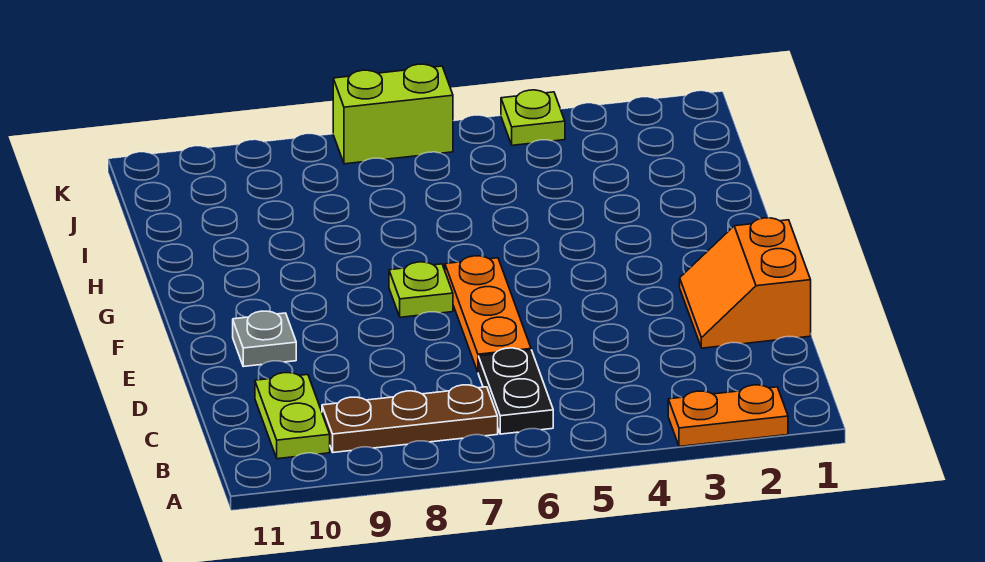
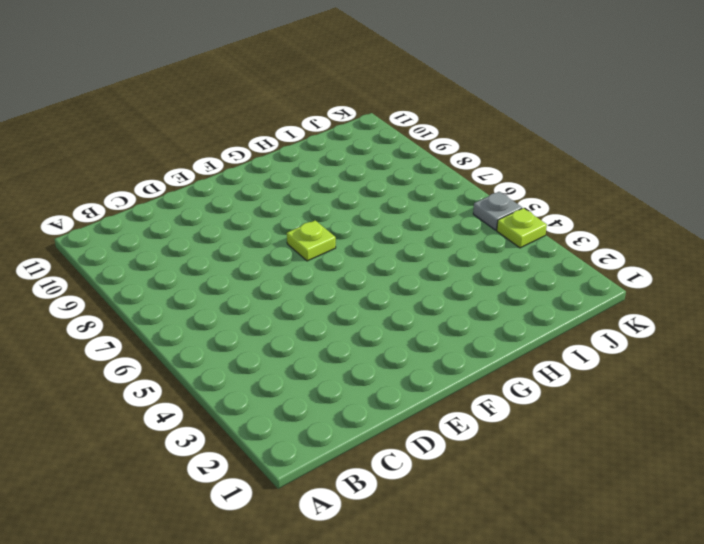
grey plate K5 level 1 -> grey plate E10 level 1
none -> orange plate A2:A3 level 1
none -> black plate B6:C6 level 1

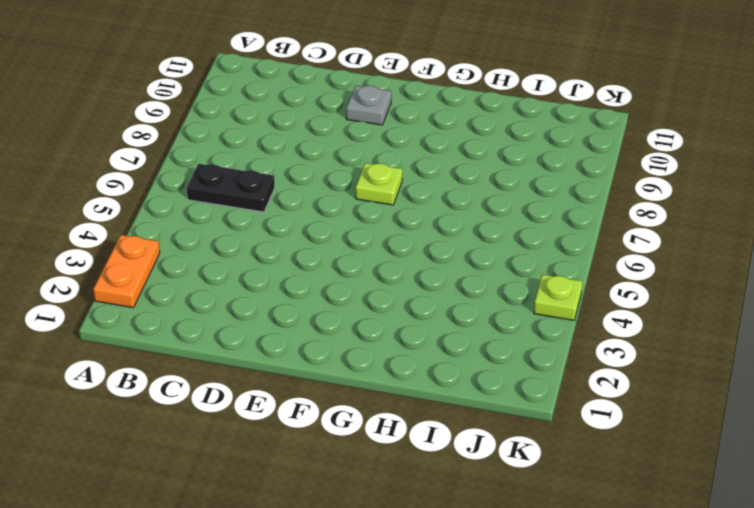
none -> brown plate B7:B9 level 1
none -> lime plate B10:C10 level 1

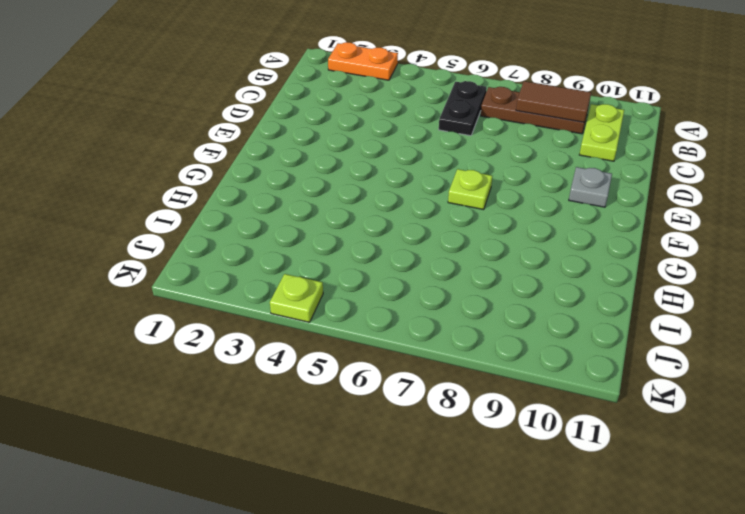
brown tile B8:B9 level 2 -> none
none -> orange slope D1:E2 level 1 top 1
none -> orange plate D6:F6 level 1

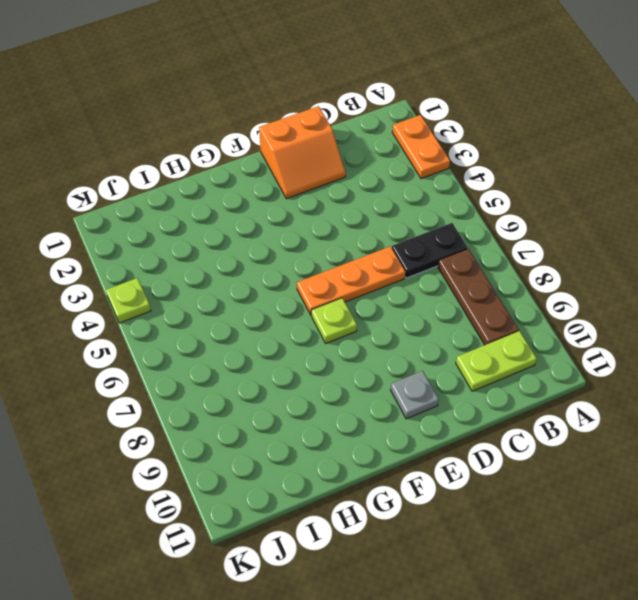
none -> lime brick K6:K7 level 1

